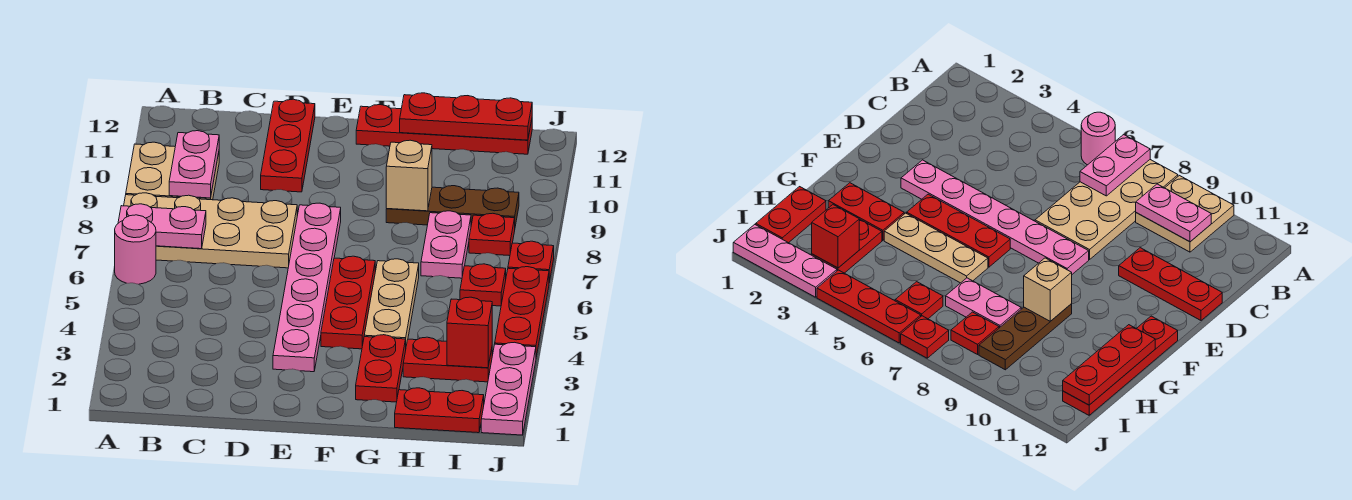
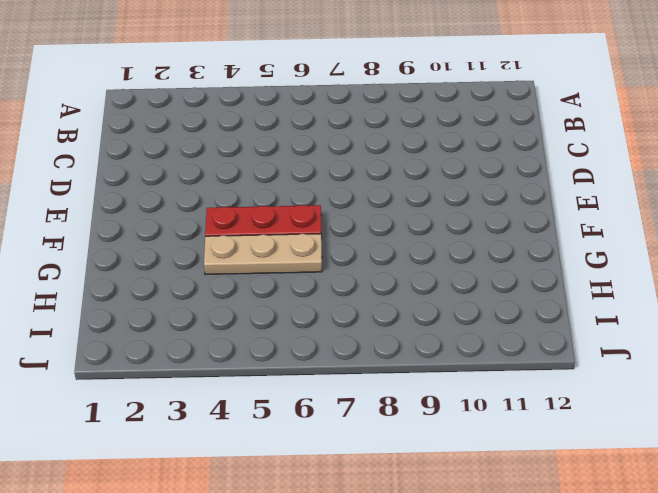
none -> pink round brick A6 level 1
none -> tan plate A7:D8 level 1
none -> tan plate A9:B10 level 1

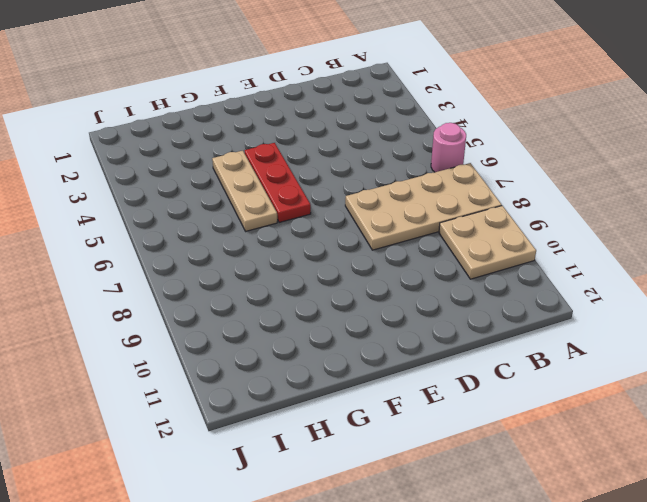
none -> red plate D10:D12 level 1
none -> pink plate E3:E8 level 1
none -> red plate F12:I12 level 1

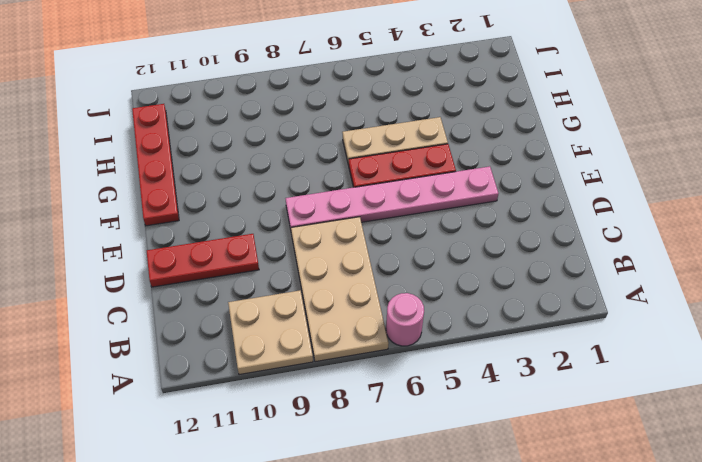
none -> red plate G2:G3 level 1
none -> brown plate G9:I9 level 1
none -> red plate H1:I1 level 1

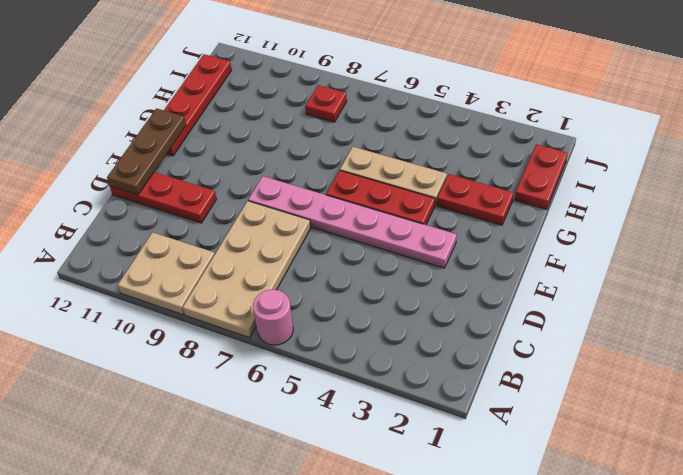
brown plate D12:F12 level 2 -> brown plate G9:I9 level 1
none -> red plate H3:I3 level 1
none -> pink plate H7:H8 level 1
none -> red plate I6 level 1

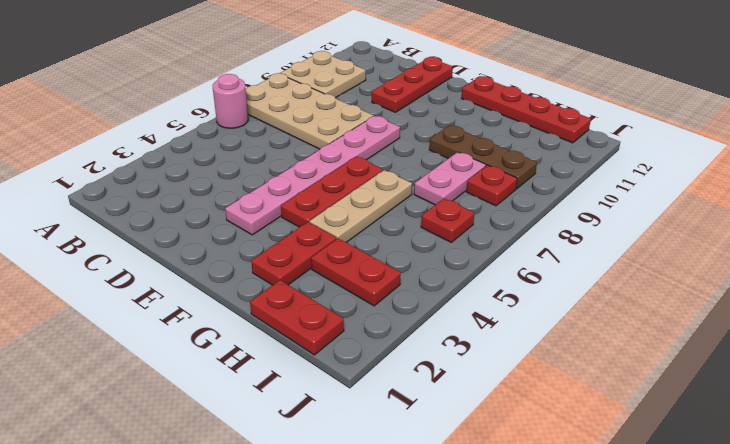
none -> pink plate J1:J3 level 1
none -> red plate J4:J6 level 1
none -> red plate J7 level 1

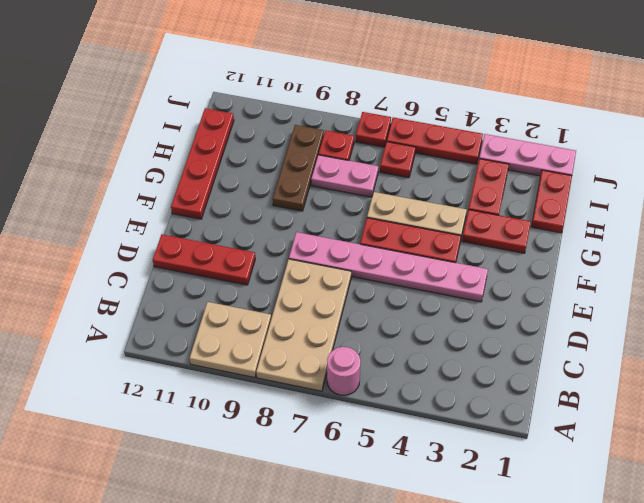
none -> pink plate A7:B7 level 2
none -> pink plate B9:B10 level 2
none -> tan brick G9 level 2

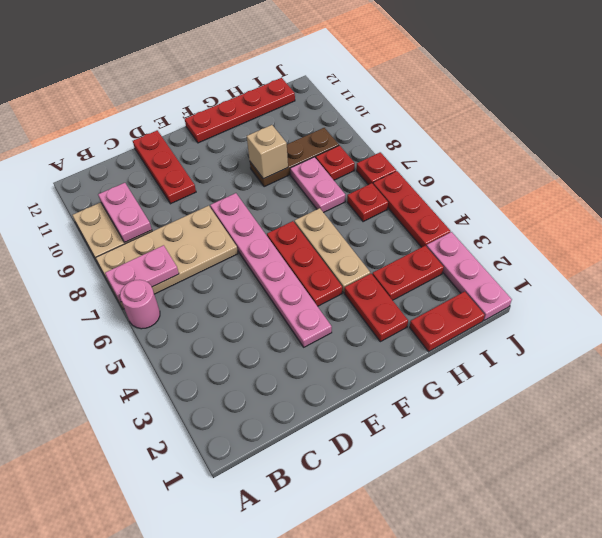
none -> red plate G12:I12 level 2
none -> red brick I3 level 2

